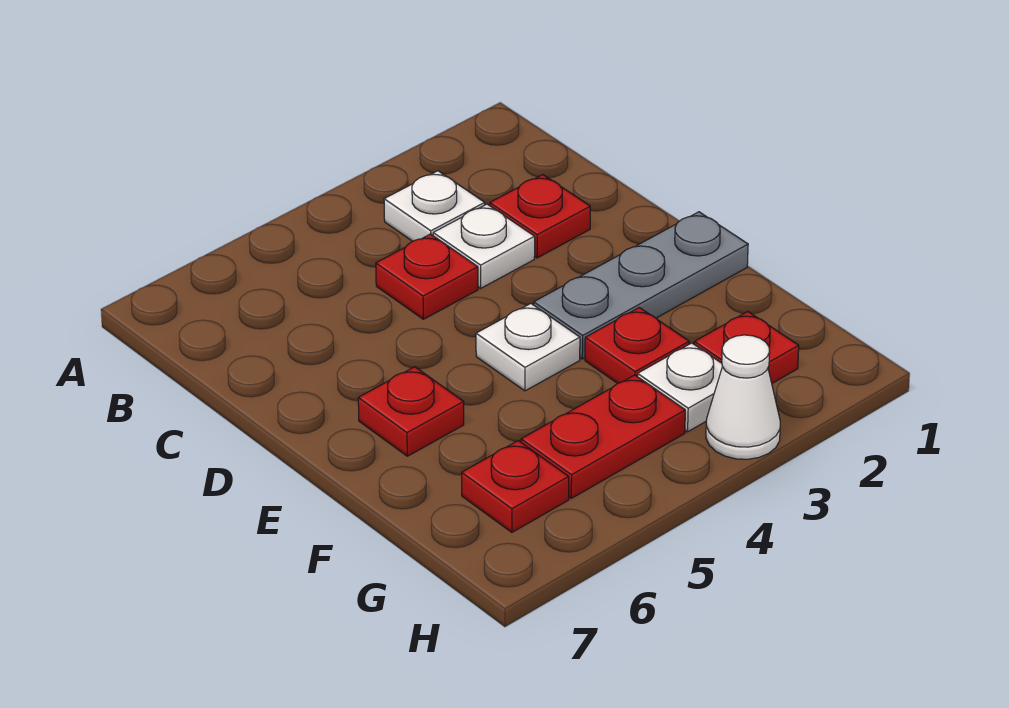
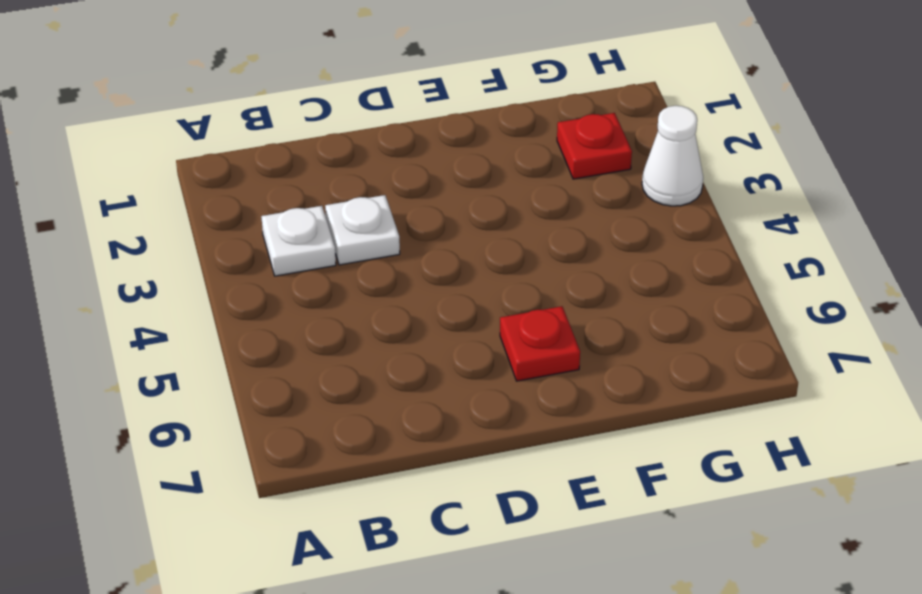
none -> red plate C2 level 1
none -> red plate C4 level 1
none -> grey plate E1:E3 level 1

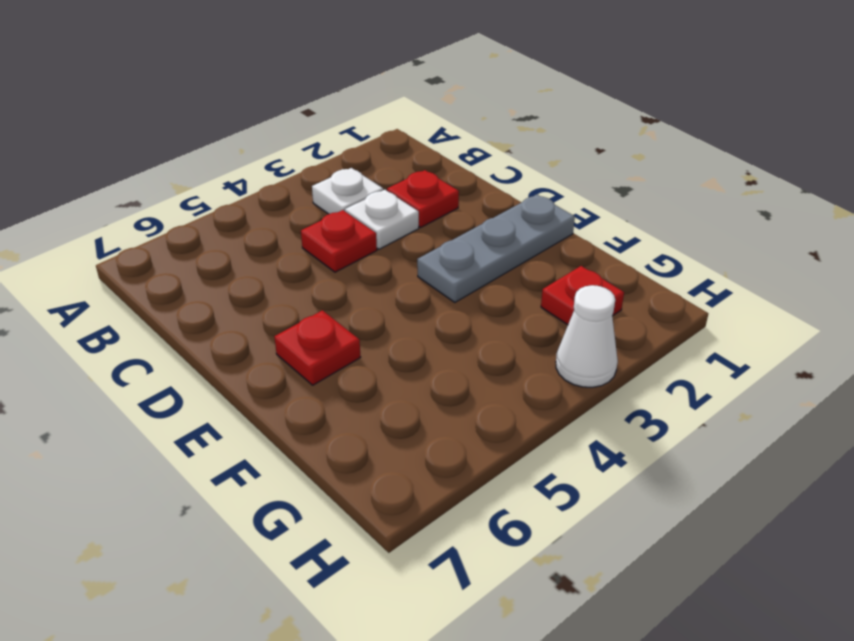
none -> white plate E4 level 1
none -> red plate F3 level 1
none -> white plate G3 level 1

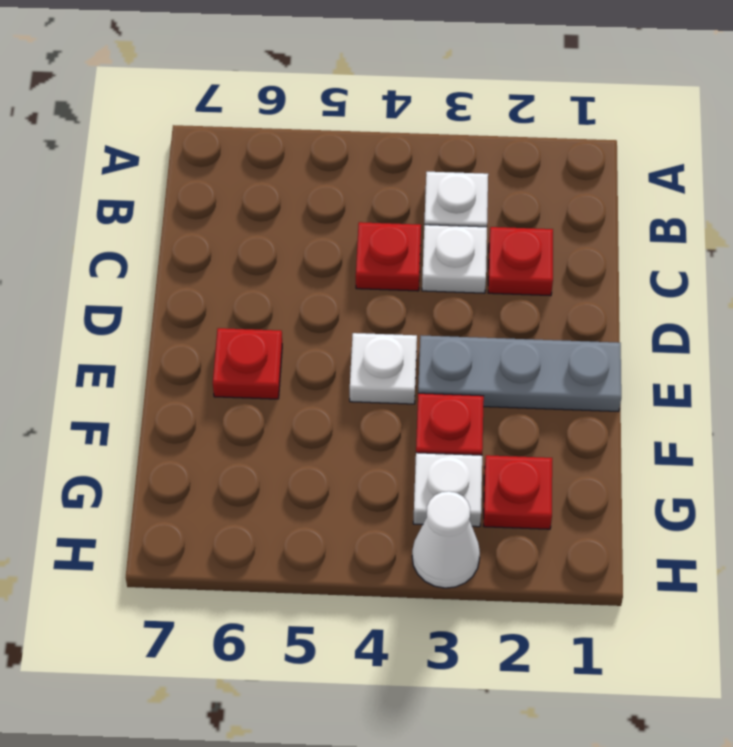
none -> red plate G4:G5 level 1
none -> red plate G6 level 1

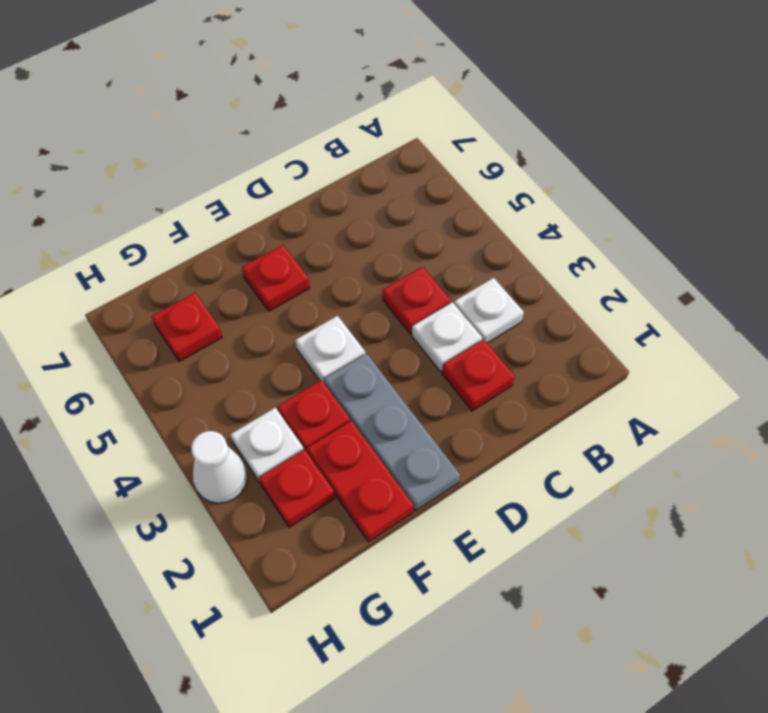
red plate F1:F2 level 1 -> red plate G4:G5 level 1

